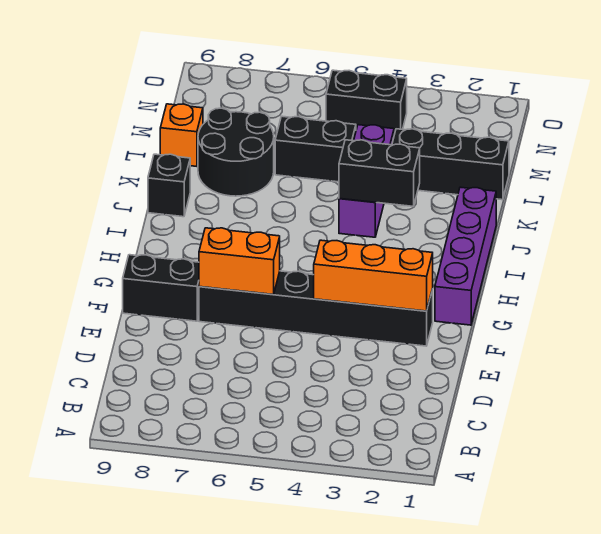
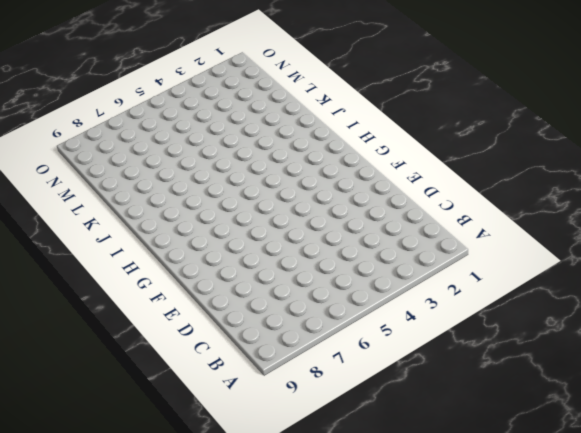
none -> black brick F2:F7 level 1
none -> black brick F8:F9 level 1
none -> purple brick G1:J1 level 1

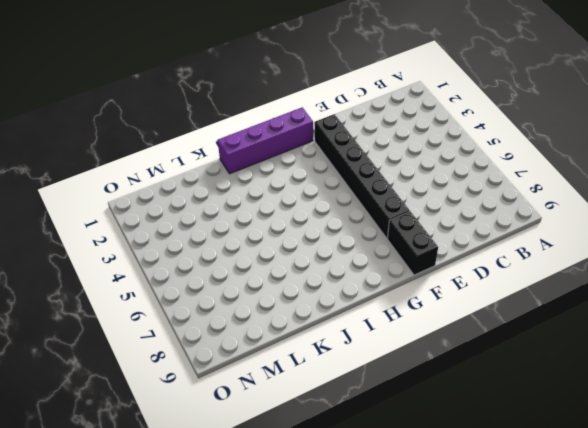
none -> purple brick J4:L4 level 1
none -> black brick J9 level 1
none -> black round brick K7:L8 level 1

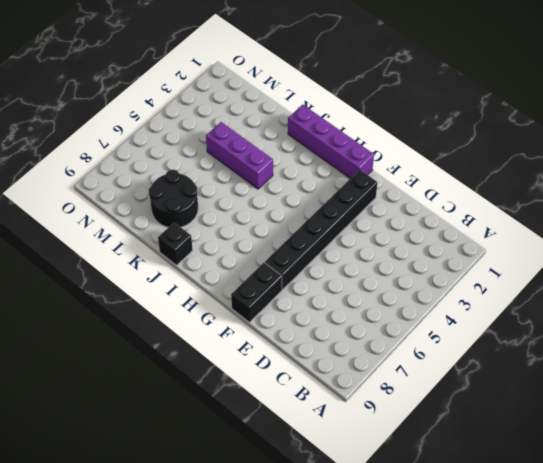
none -> black brick L1:L3 level 1
none -> black brick L5:L6 level 1
none -> orange brick L9 level 1

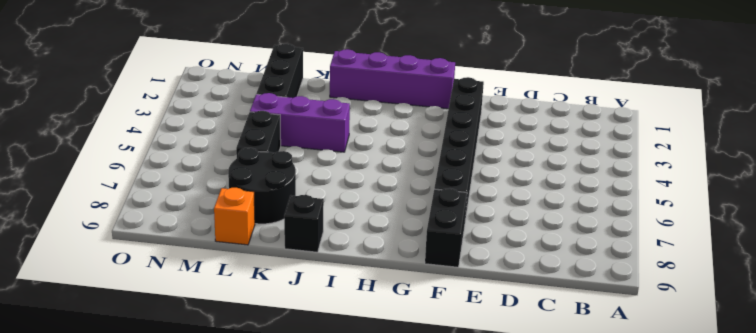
none -> black brick N4:N5 level 1
none -> orange brick F2:F4 level 2
none -> orange brick F6:F7 level 2

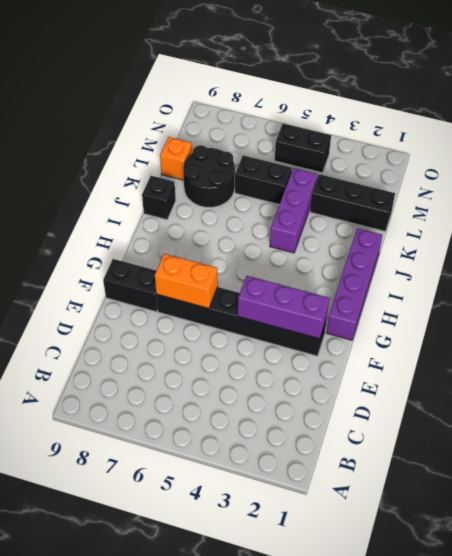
purple brick F2:F4 level 2 -> orange brick F2:F4 level 2
none -> black brick J3:J4 level 2

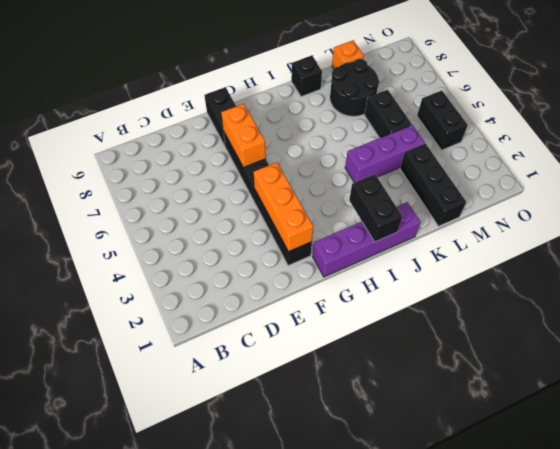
black brick I1:I2 level 2 -> black brick J3:J4 level 2

